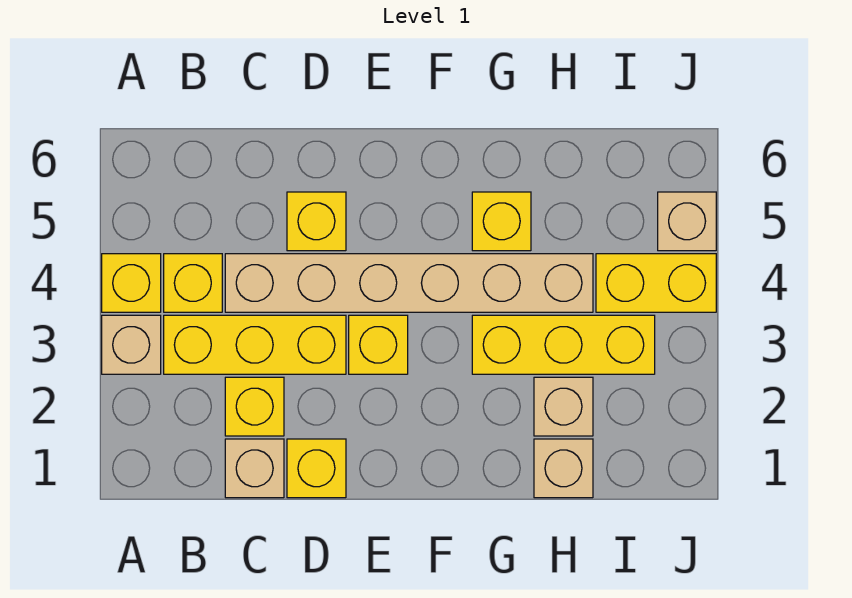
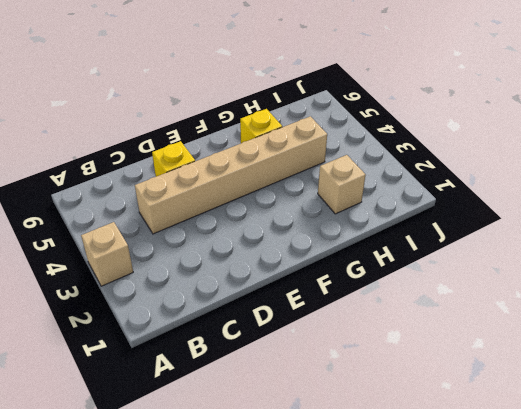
none -> yellow brick A4 level 1
none -> yellow brick B3:D3 level 1
none -> yellow brick B4 level 1

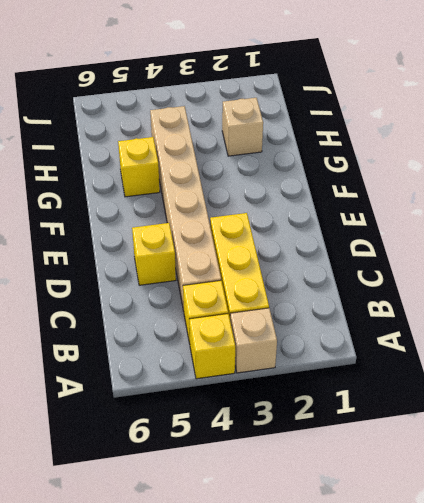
none -> tan brick C1 level 1
none -> yellow brick C2 level 1
none -> yellow brick D1 level 1

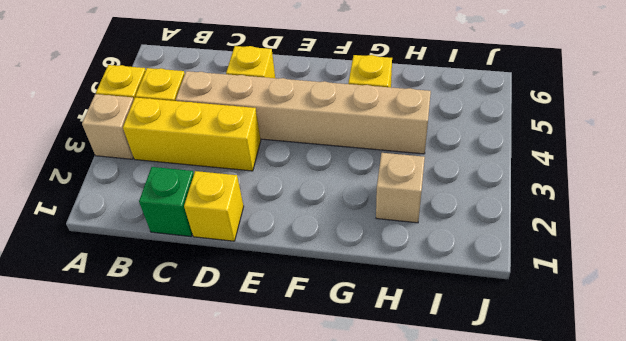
green brick C1 level 1 -> tan brick C1 level 1
none -> yellow brick C2 level 1
none -> yellow brick E3 level 1
none -> yellow brick G3:I3 level 1

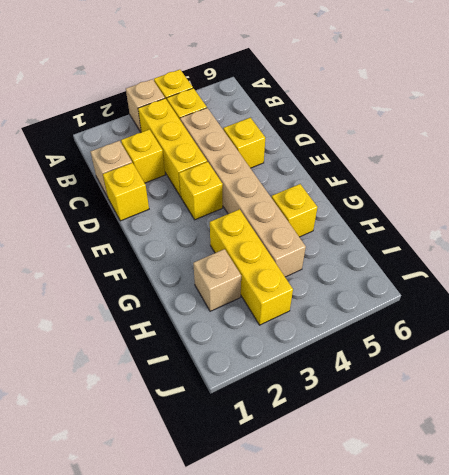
none -> tan brick H1 level 1
none -> yellow brick I4:J4 level 1
none -> tan brick J5 level 1

